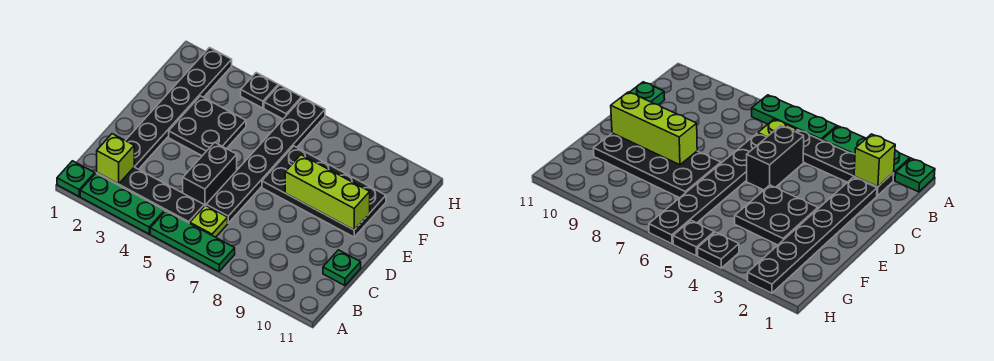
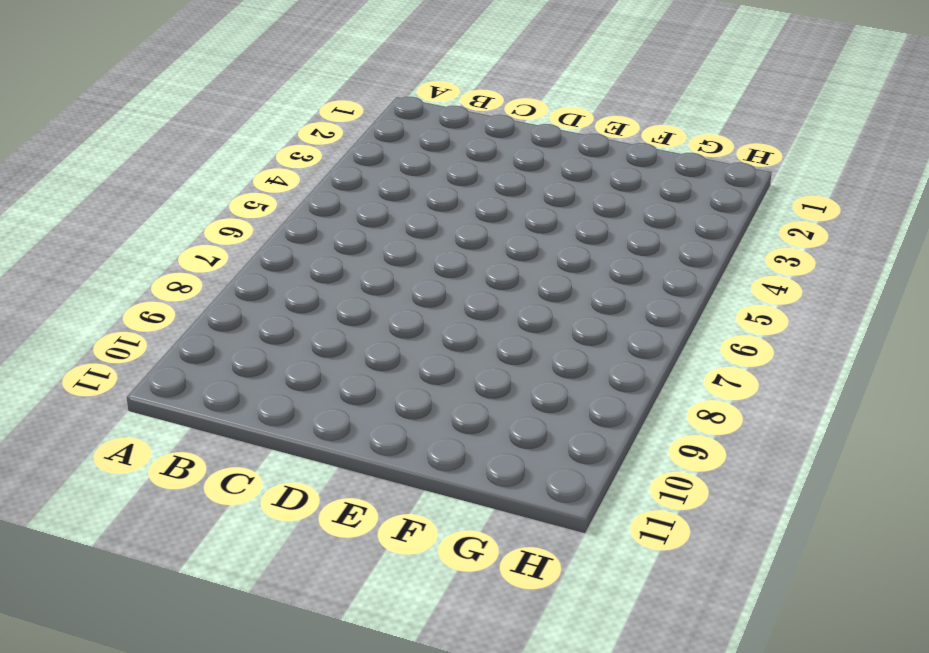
none -> green plate A1 level 1
none -> green plate A2:A4 level 1
none -> green plate A5:A7 level 1

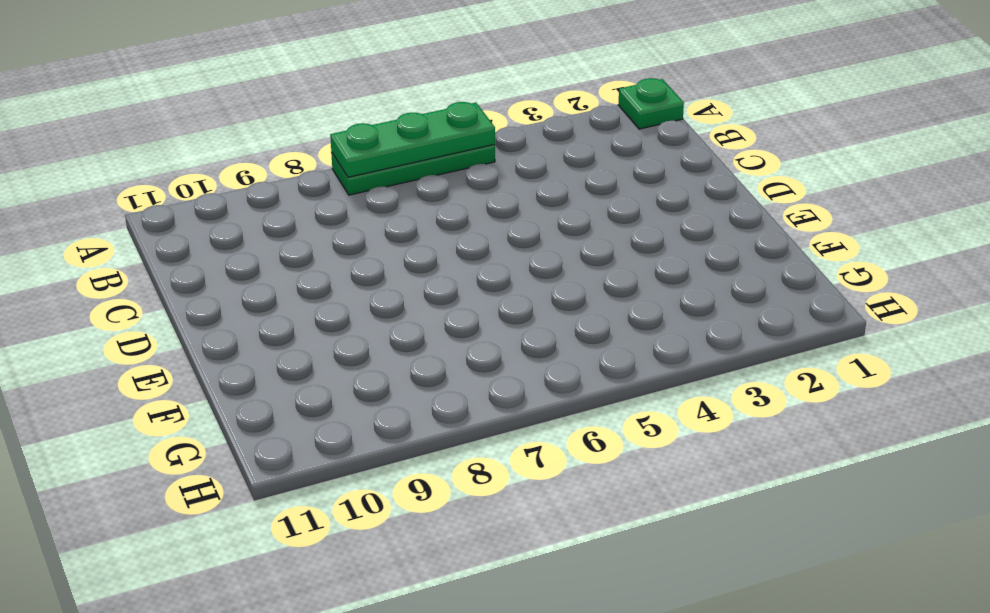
green plate A5:A7 level 2 -> green plate A2:A4 level 1
none -> black plate B2:B5 level 1
none -> lime plate B6 level 1
none -> black plate C2:H2 level 1

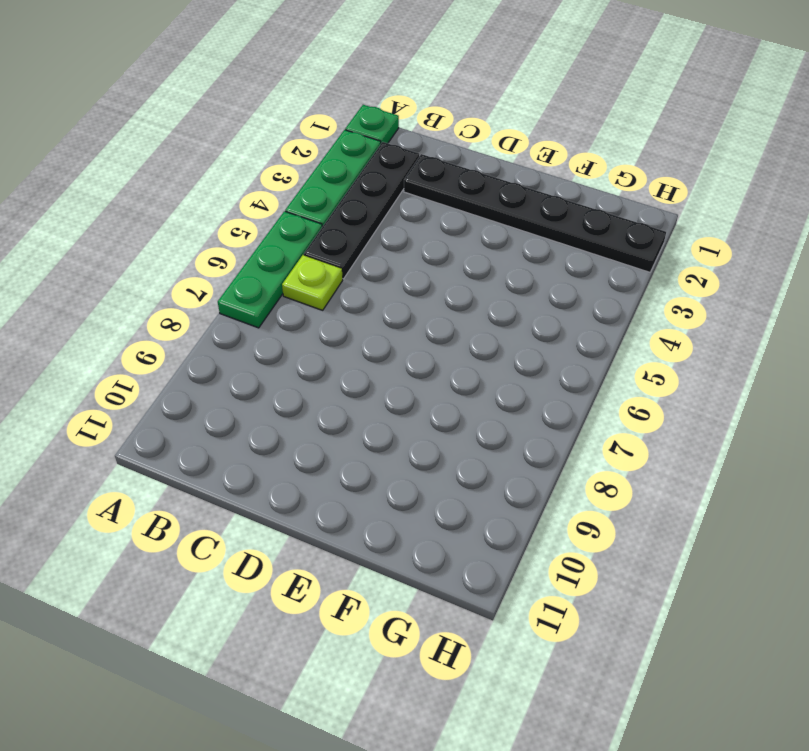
none -> black brick C5:D5 level 1
none -> black plate C6:H6 level 1
none -> green plate C11 level 1

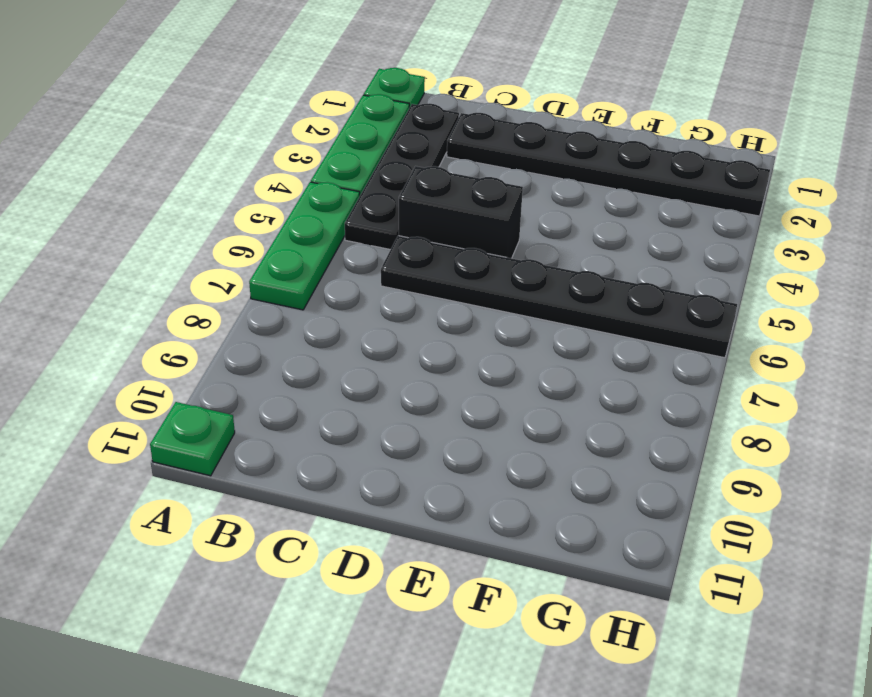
green plate A11 level 1 -> green plate C11 level 1
none -> lime plate B6 level 1
none -> black plate E3:F4 level 1
none -> black plate E7:F10 level 1

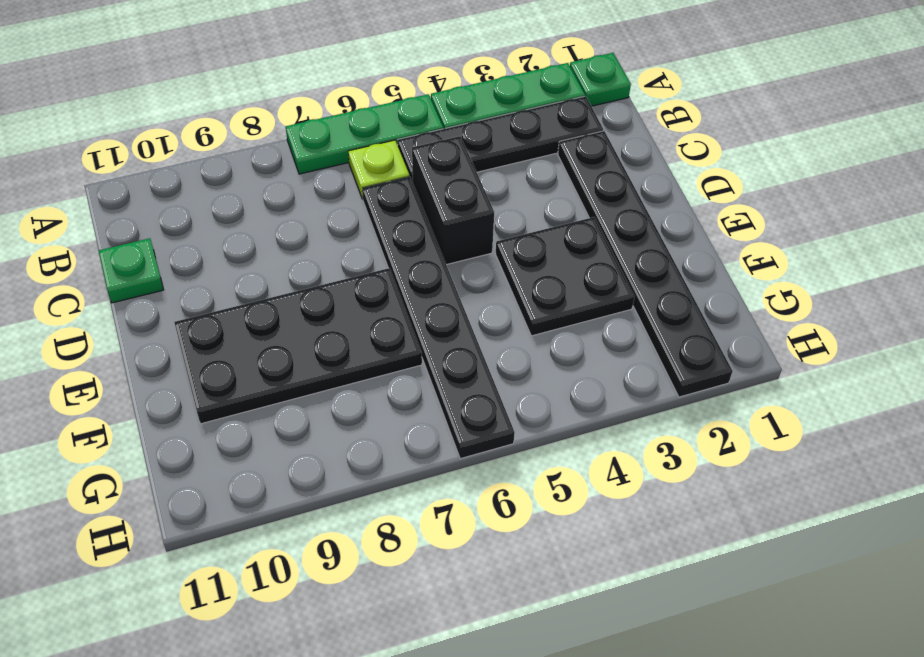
none -> black plate H4 level 1
none -> black plate H5 level 1
none -> lime brick B2 level 2

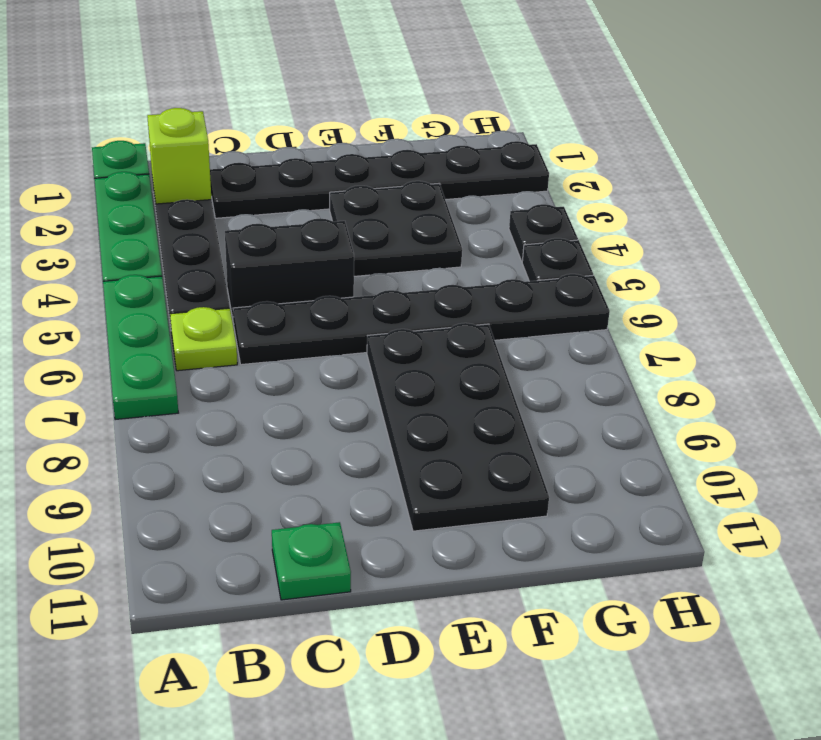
none -> lime brick E8:E10 level 2

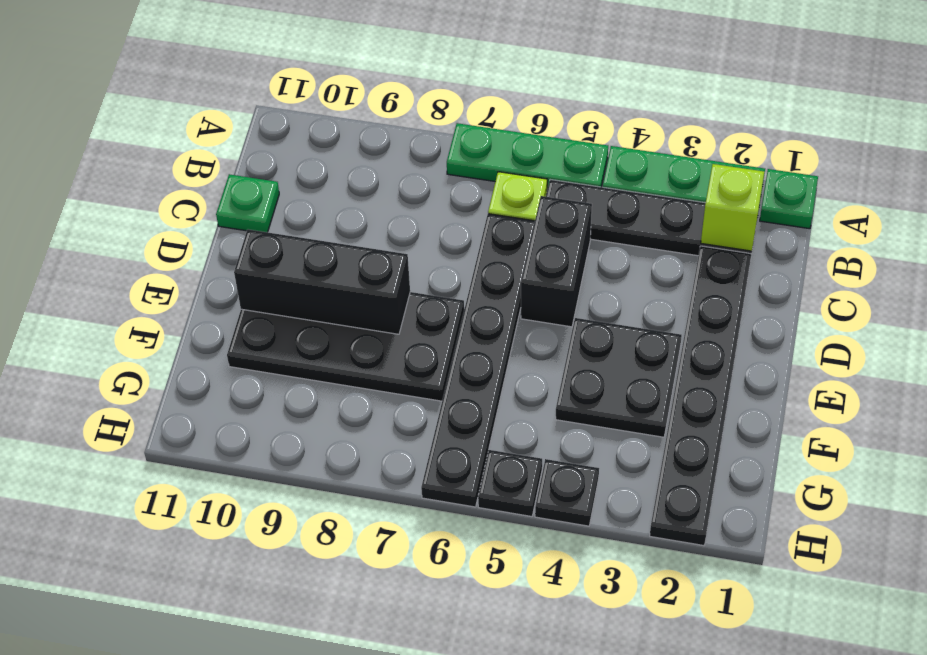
black brick E8:E10 level 2 -> lime brick E8:E10 level 2

